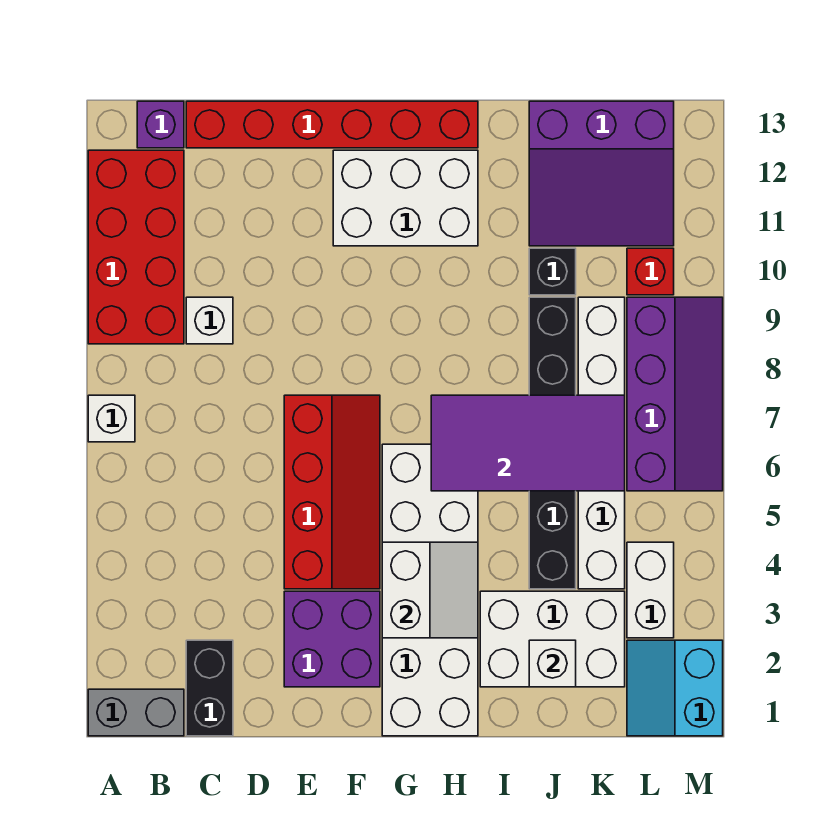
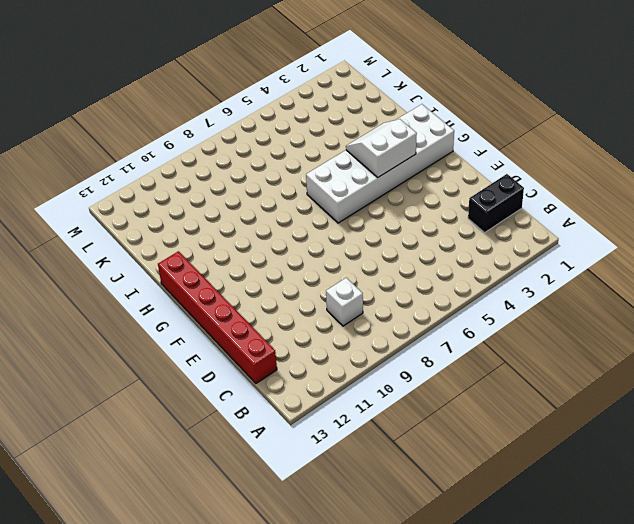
none -> grey brick A1:B1 level 1
none -> white brick A7 level 1
none -> red brick A9:B12 level 1

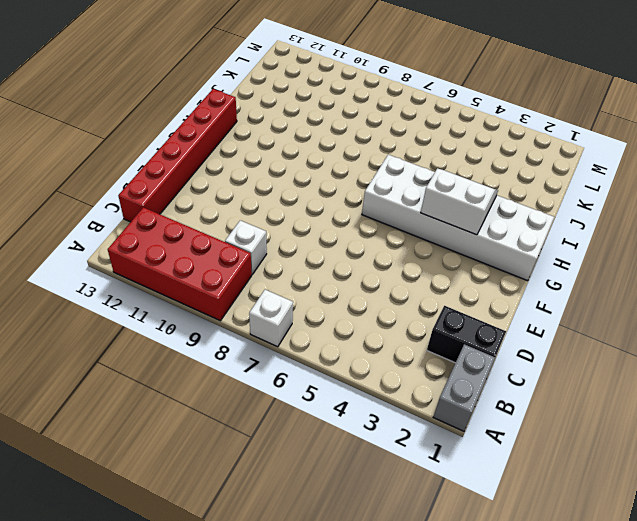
none -> purple brick B13 level 1
none -> purple brick E2:F3 level 1
none -> red slope E4:F7 level 1 top E

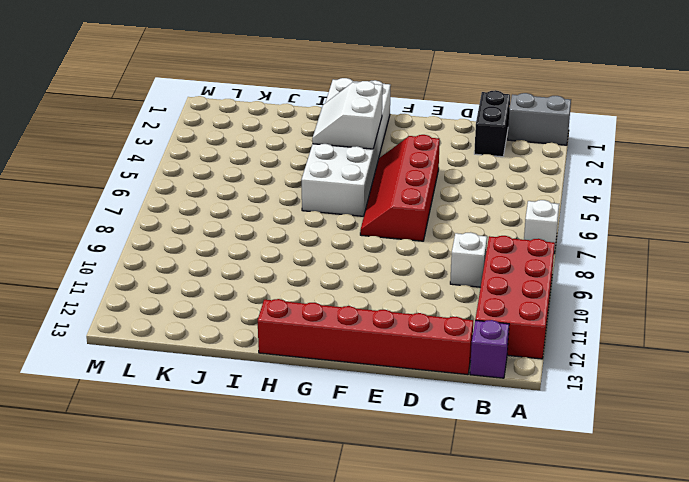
none -> purple brick E2:F3 level 1
none -> white brick F11:H12 level 1
none -> white brick I2:K3 level 1

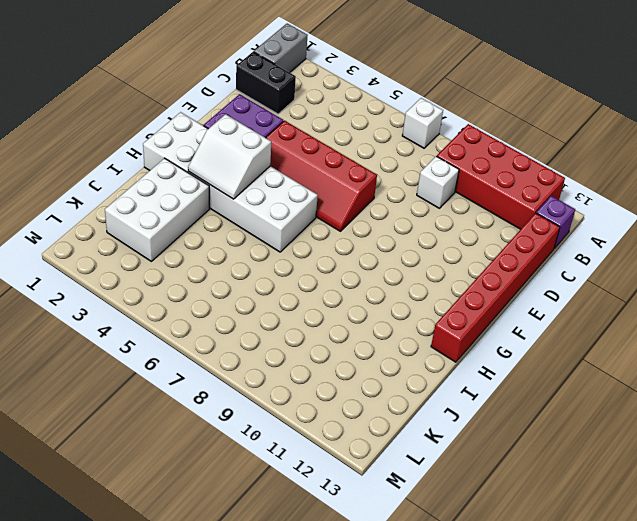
none -> white brick F11:H12 level 1
none -> black brick J4:J9 level 1
none -> black brick J10 level 1

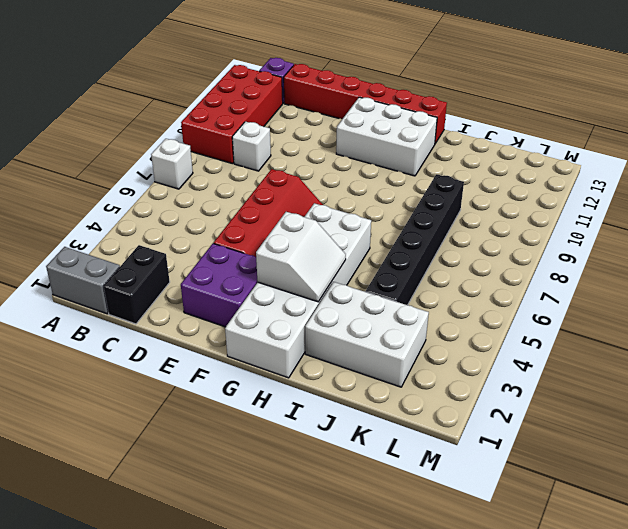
none -> black brick J10 level 1
none -> purple slope J11:L13 level 1 top 13
none -> white brick K4:K9 level 1

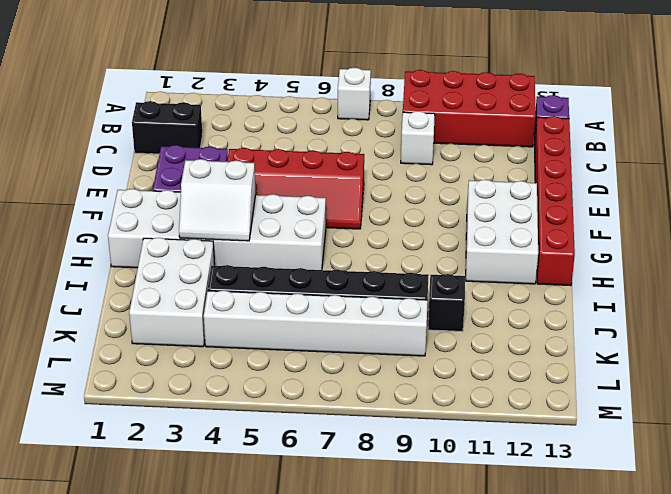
none -> grey brick A1:B1 level 1
none -> purple slope J11:L13 level 1 top 13
none -> cyan slope L1:M2 level 1 top M

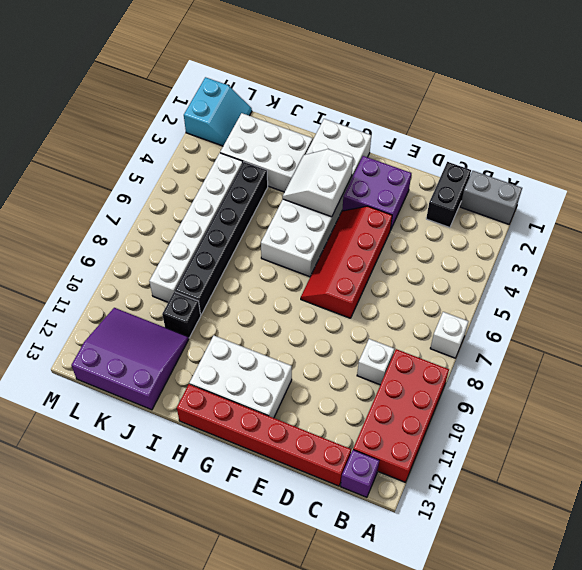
none -> white brick L3:L4 level 1
none -> purple slope L6:M9 level 1 top L
none -> red brick L10 level 1

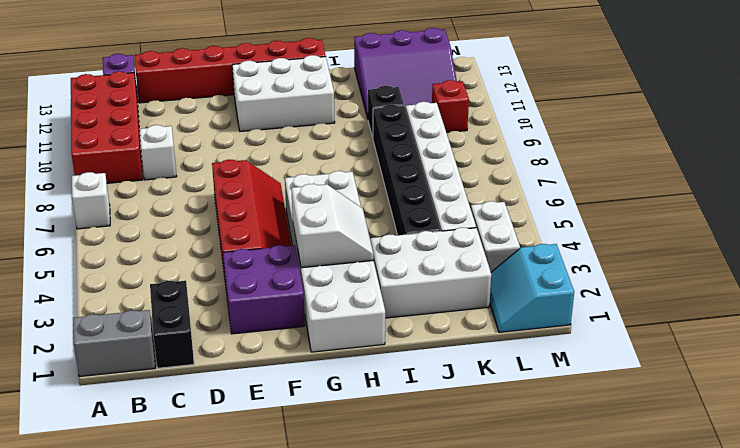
none -> purple slope L6:M9 level 1 top L
none -> purple tile H6:K7 level 2
none -> white brick J2 level 2

